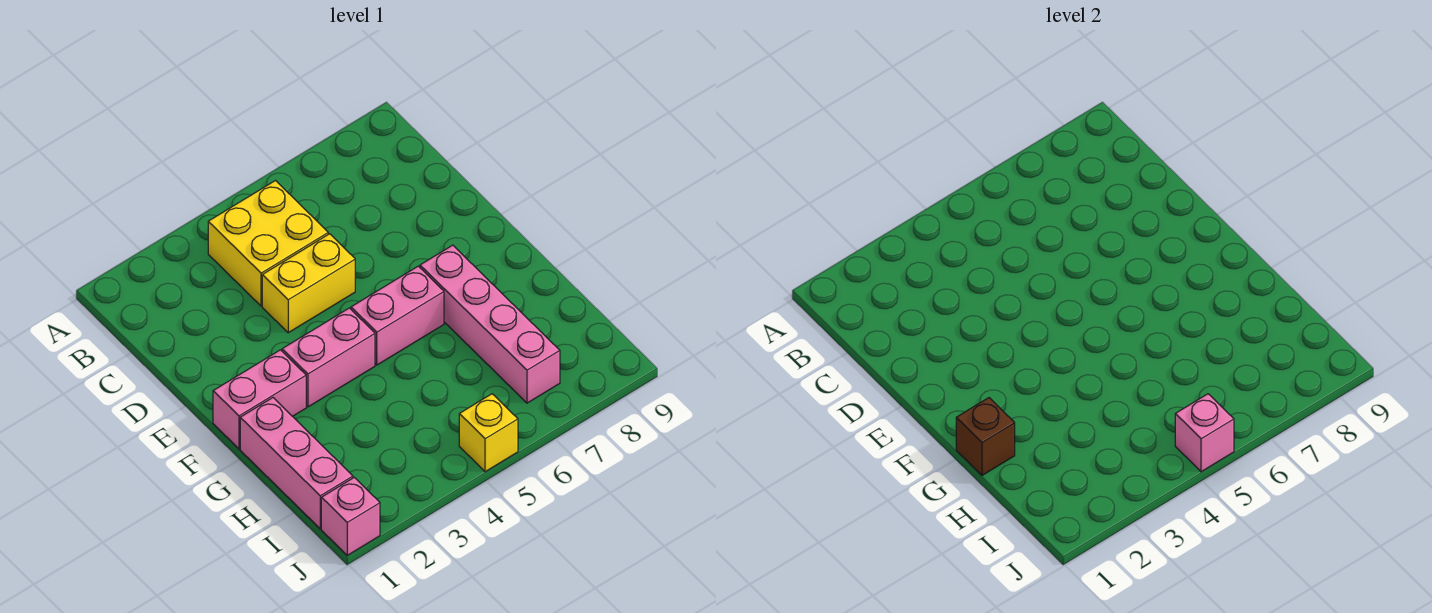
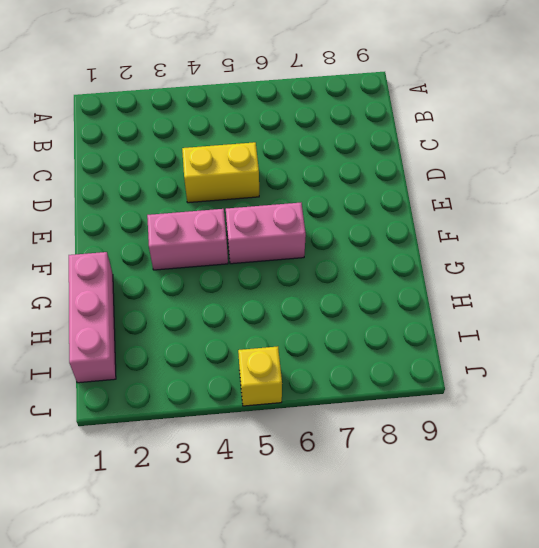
none -> yellow brick B4:C5 level 1
none -> pink brick F1:F2 level 1

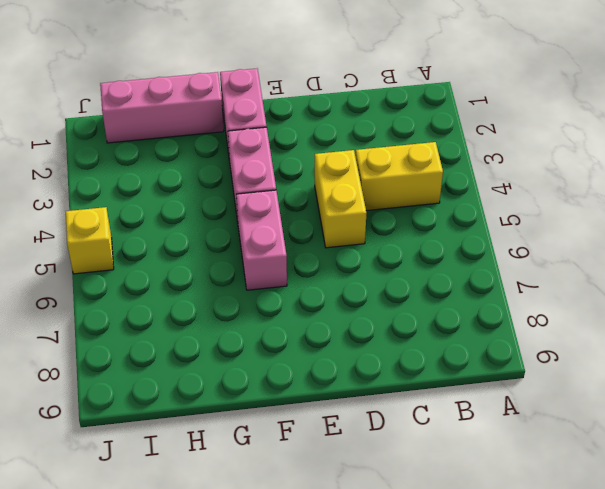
yellow brick B4:C4 level 1 -> yellow brick B4:C5 level 1
none -> pink brick F7:I7 level 1
none -> pink brick J1 level 1

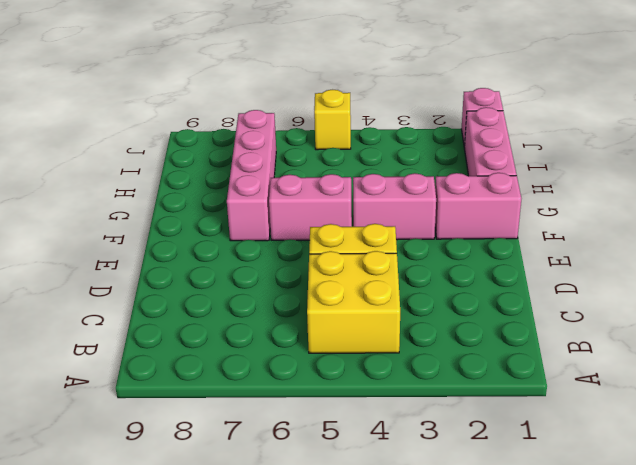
none -> brown brick G1 level 2
none -> pink brick J5 level 2

